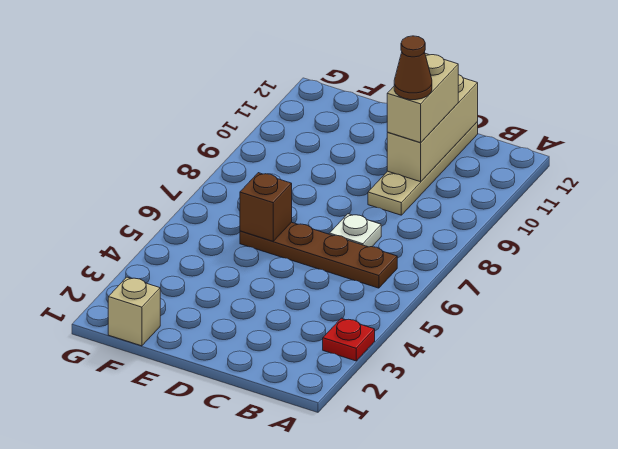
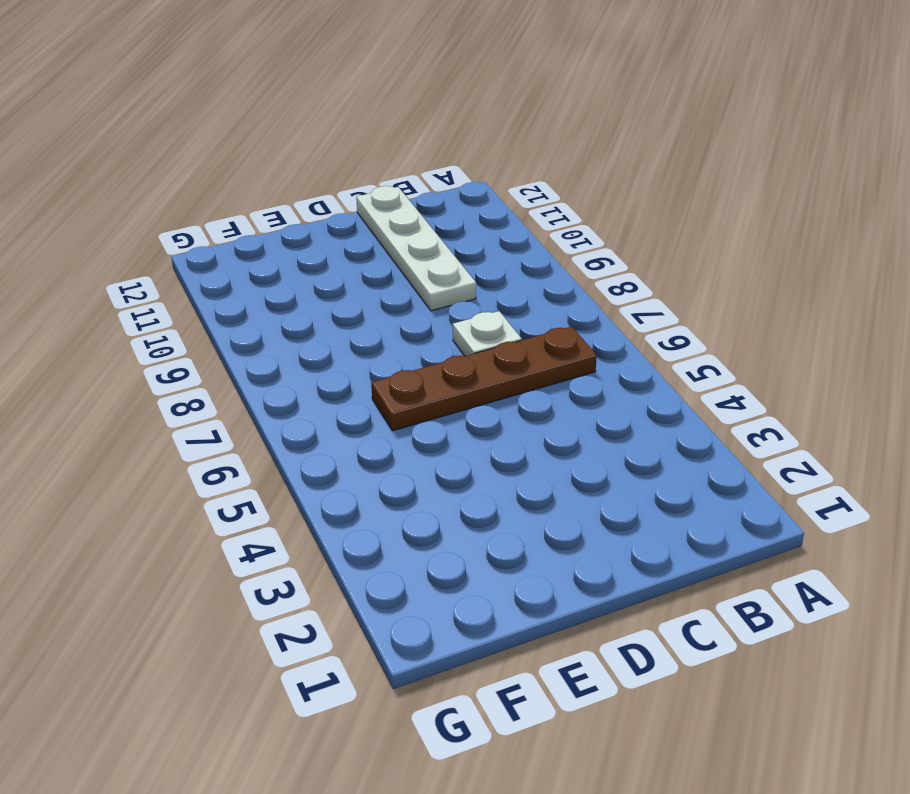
white plate C9:C12 level 1 -> tan plate C9:C12 level 1
none -> red plate A3 level 1
none -> tan brick F1 level 1

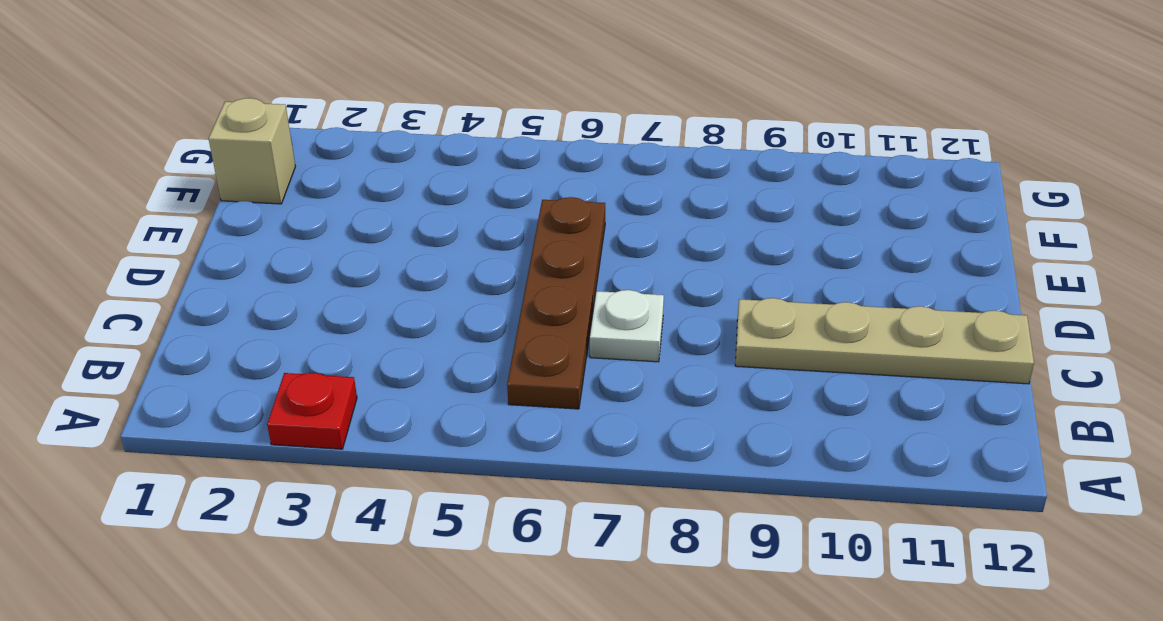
none -> tan brick C10:C12 level 2
none -> brown brick E6 level 2

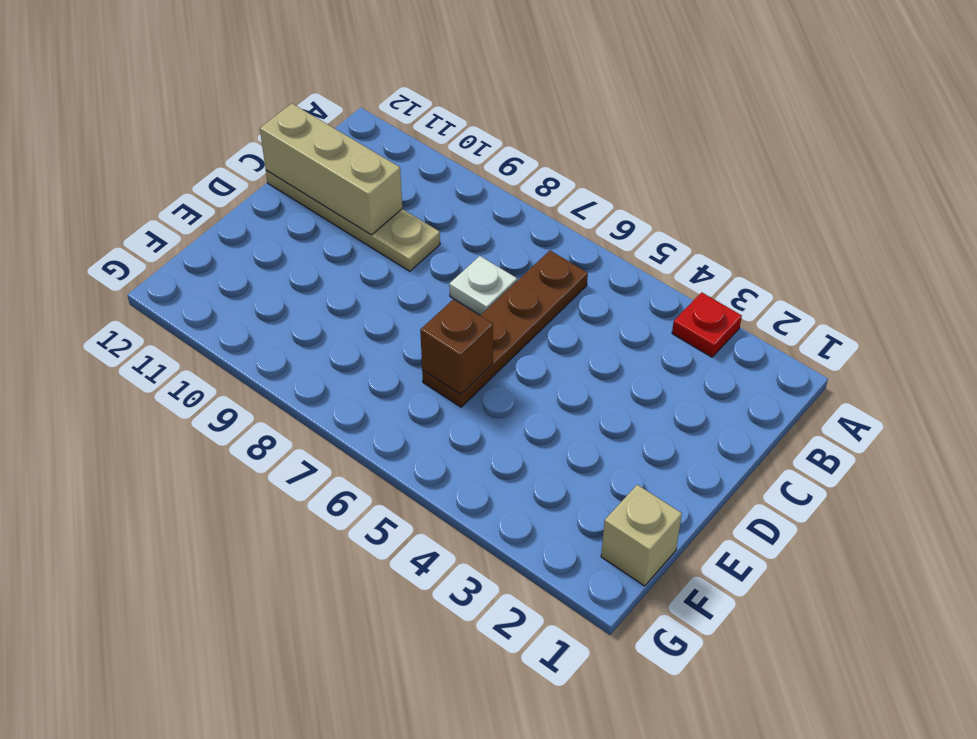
none -> tan brick C10:C11 level 3
none -> brown cone C10 level 4

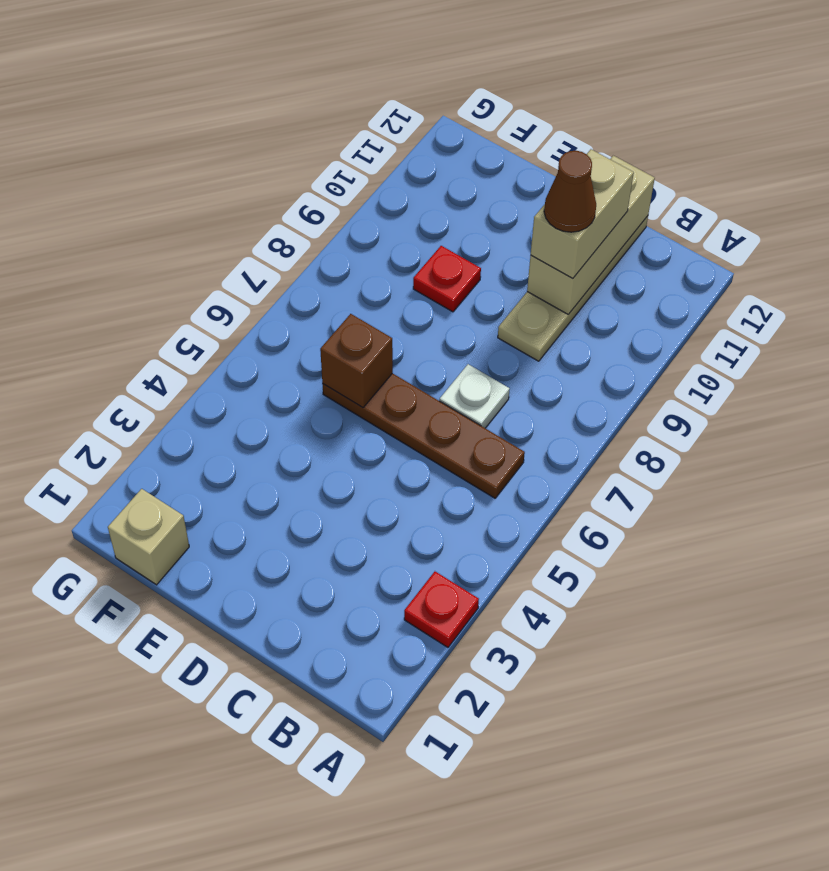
red plate E9 level 1 -> none

